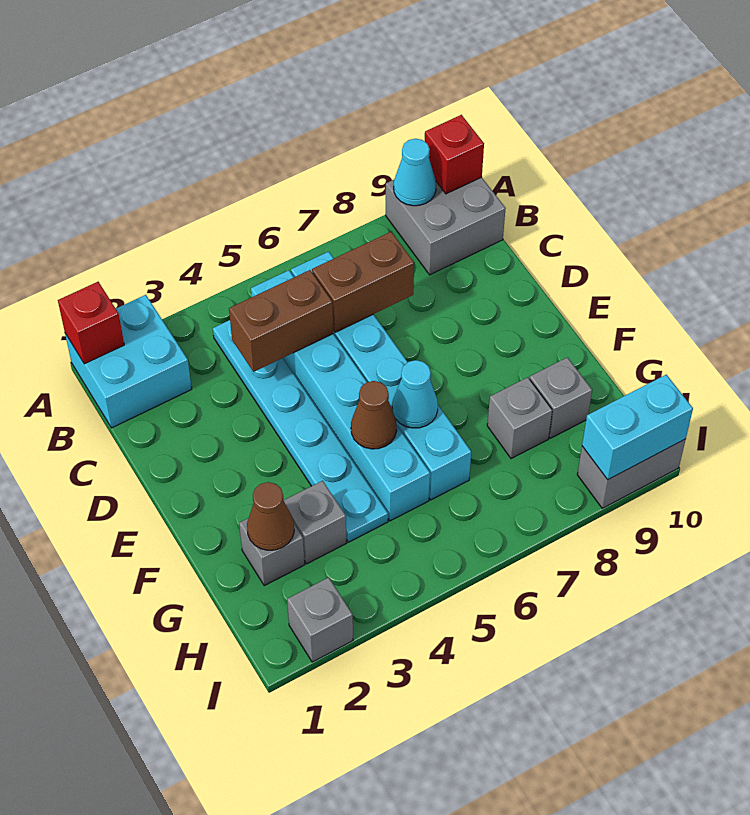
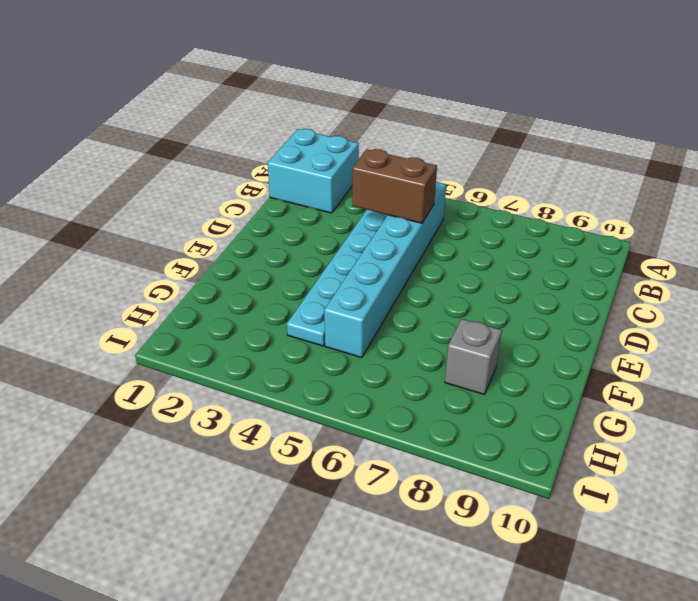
none -> grey brick A9:B10 level 1
none -> cyan brick B6:G6 level 1
none -> grey brick G2 level 1

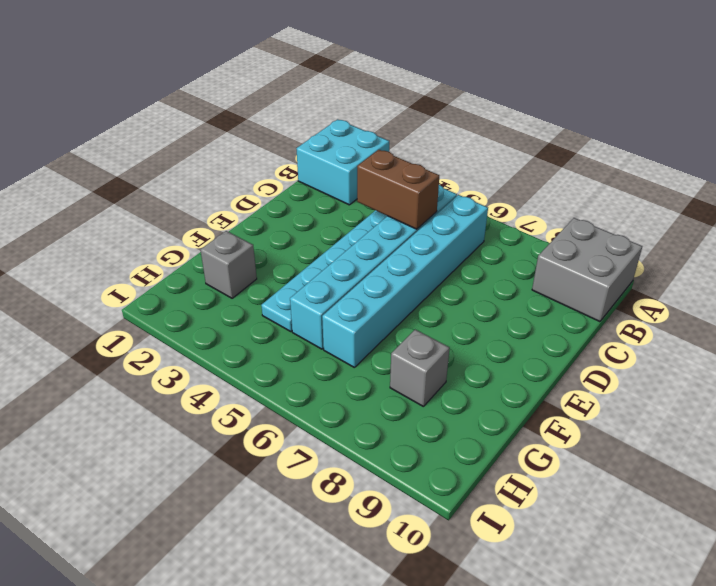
none -> grey brick G3 level 1
none -> grey brick G9 level 1
none -> grey brick I2 level 1

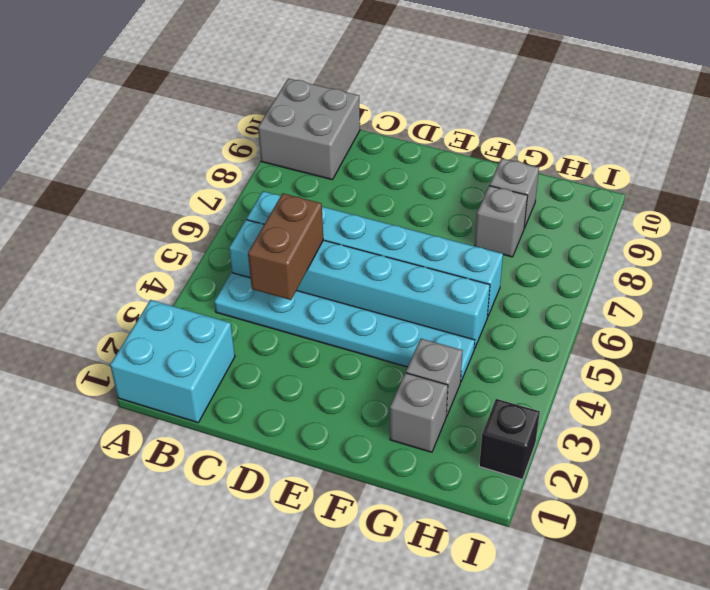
black brick I2 level 1 -> grey brick I2 level 1
none -> grey brick I9:I10 level 1
none -> red brick A1 level 2
none -> cyan cone A9 level 2

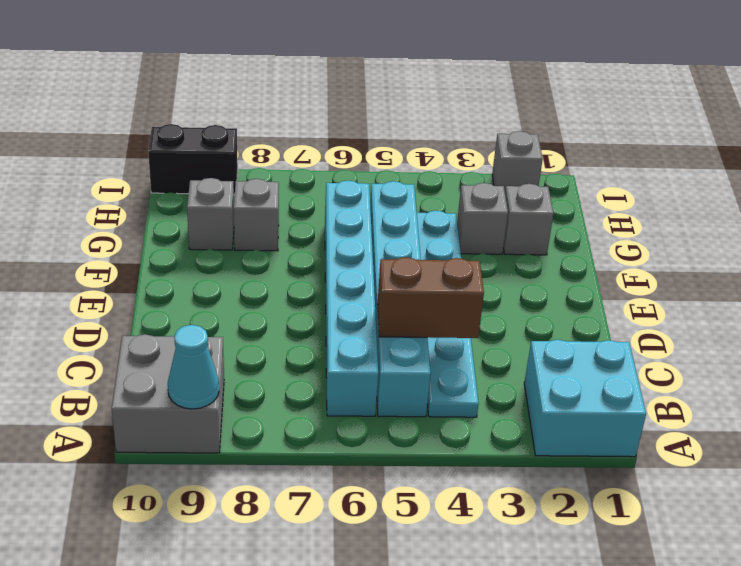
black brick I9:I10 level 1 -> grey brick I9:I10 level 1
none -> red brick A1 level 2
none -> red brick A10 level 2
none -> brown brick C6:C7 level 2

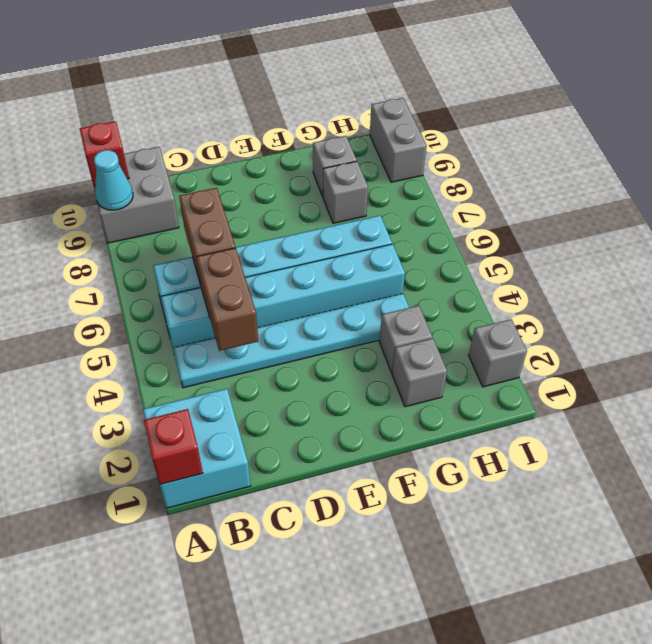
none -> brown cone F5 level 2
none -> cyan cone F6 level 2
none -> brown cone G2 level 2

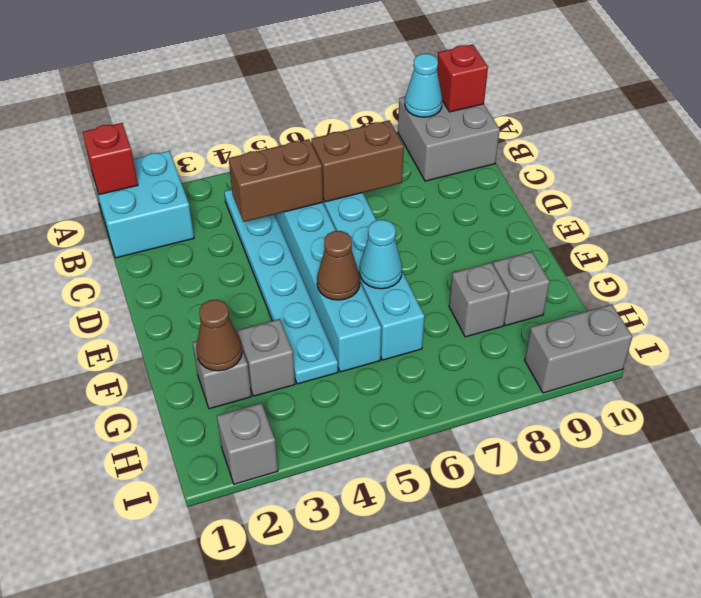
none -> cyan brick I9:I10 level 2

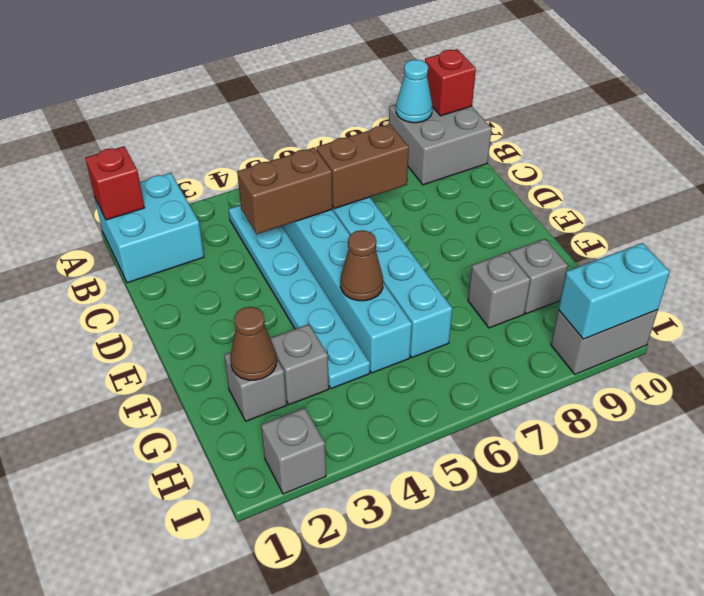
none -> cyan cone F6 level 2

